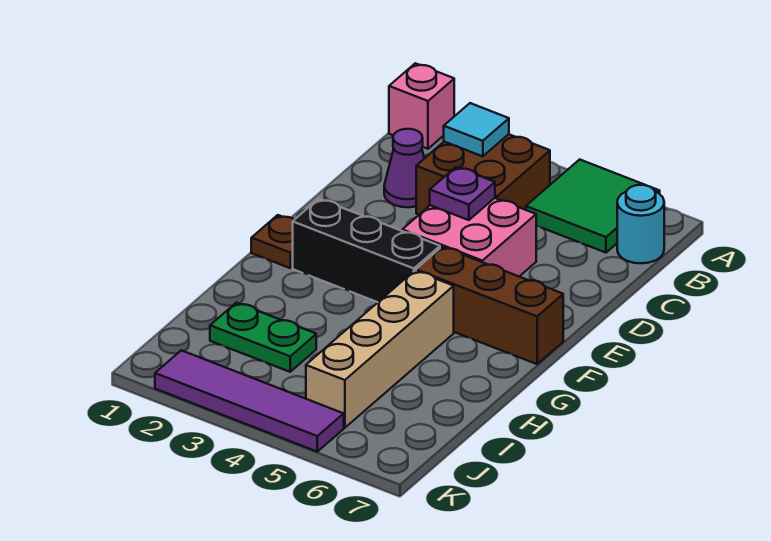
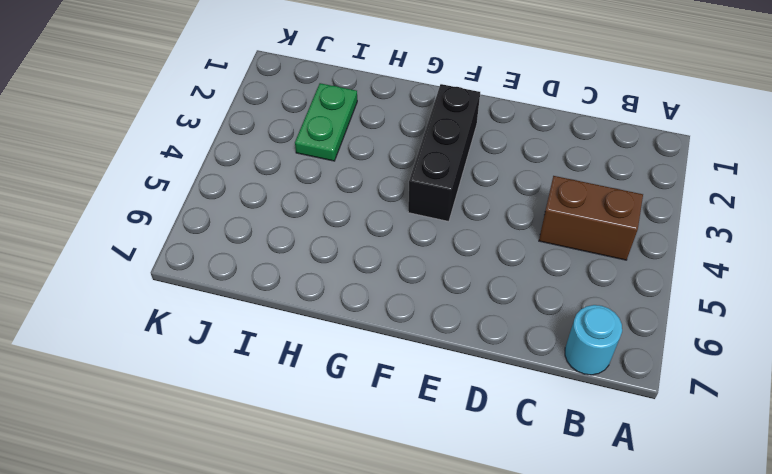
brown brick B4:C4 level 1 -> brown brick B3:C4 level 1
none -> pink brick A1 level 1
none -> green tile A5:B6 level 1
none -> purple cone C2 level 1

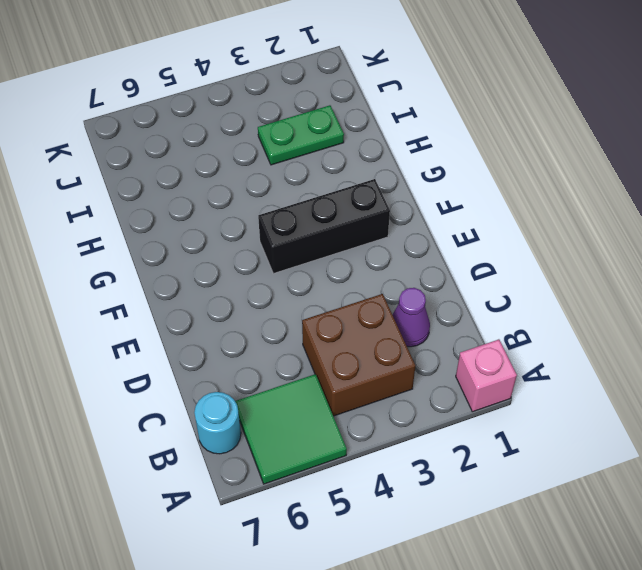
none -> pink brick D4:E5 level 1
none -> brown plate F1 level 1
none -> brown brick F5:F7 level 1

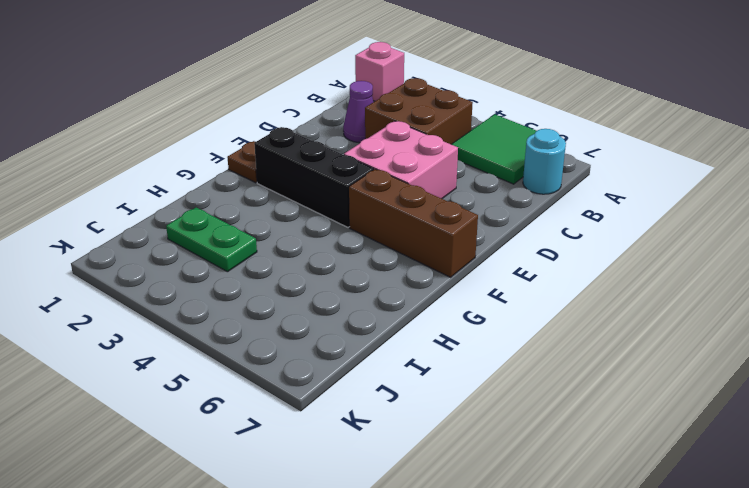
none -> tan brick G5:J5 level 1
none -> purple tile K2:K5 level 1
none -> cyan tile B3 level 2

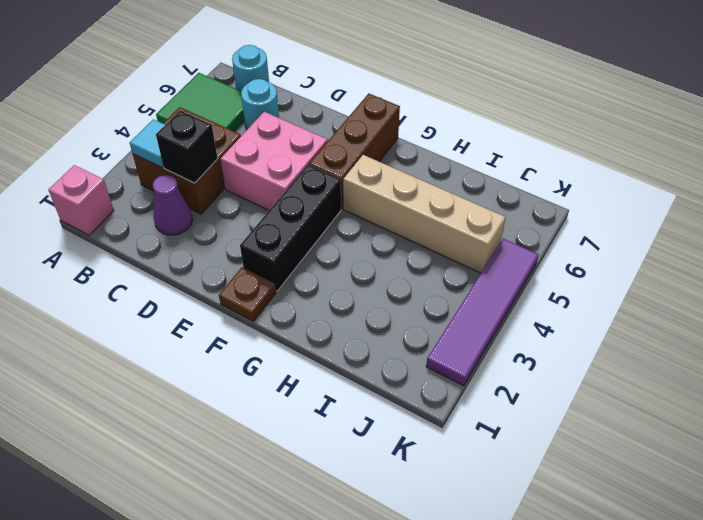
black brick C3 level 2 -> none
cyan round brick C6 level 1 -> none
none -> green plate I2:I3 level 1
none -> purple plate D4 level 2

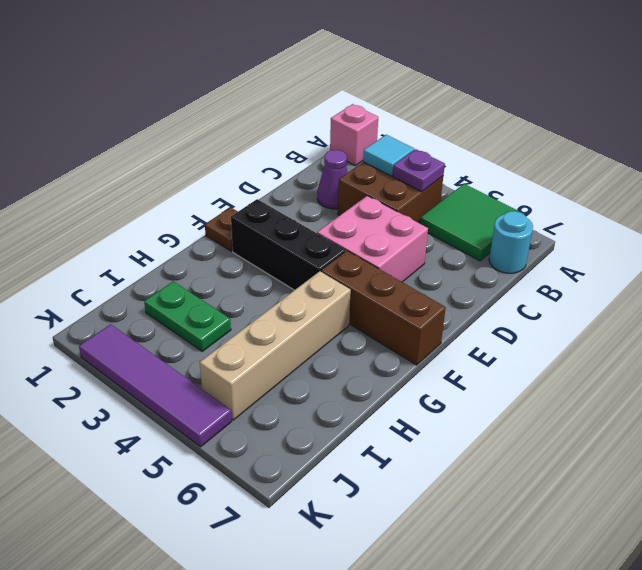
purple plate B4 level 2 -> purple plate D4 level 2

